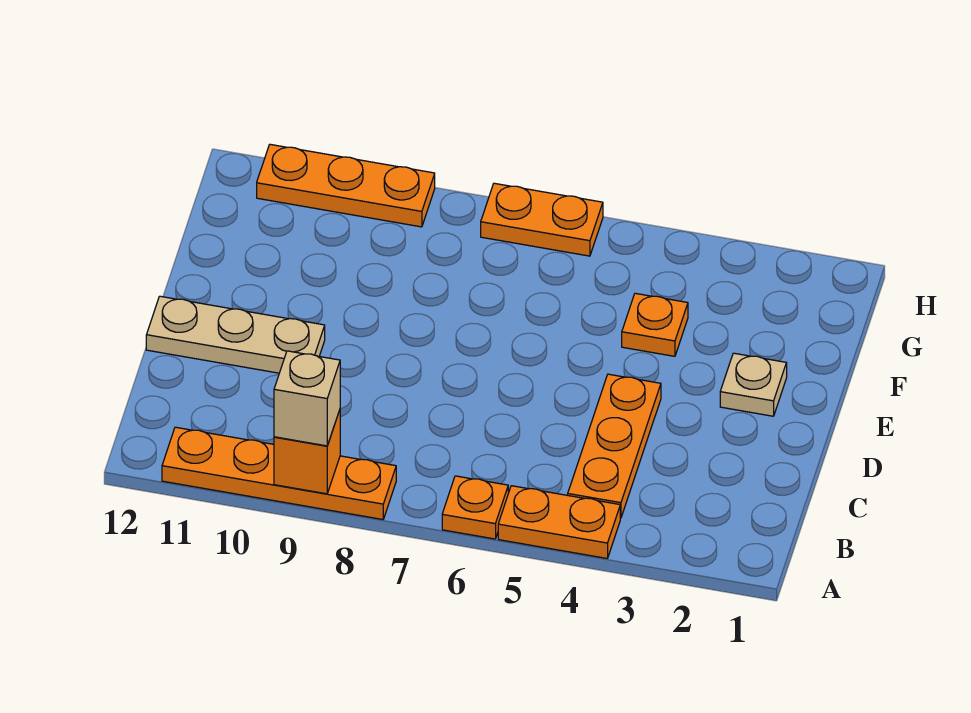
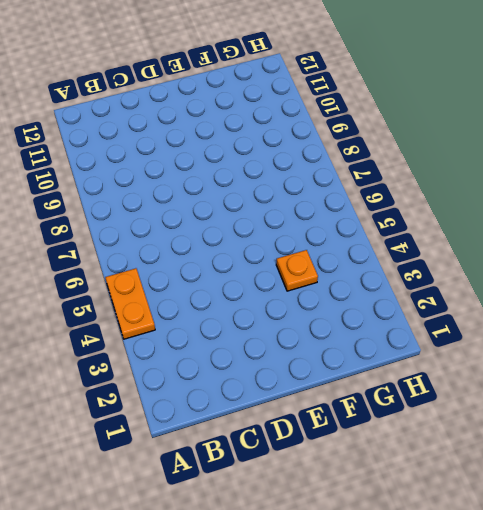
none -> orange plate A6 level 1
none -> orange plate A8:A11 level 1

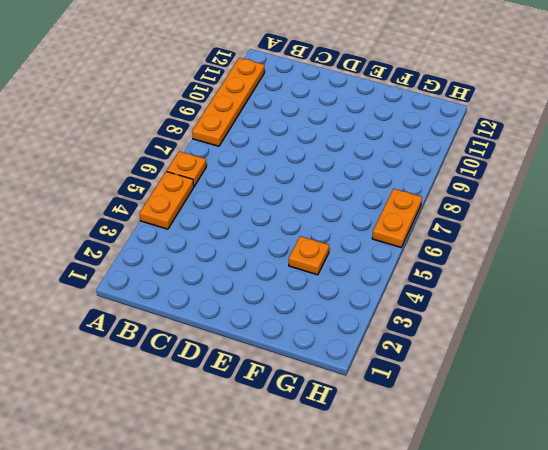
none -> orange plate B4:D4 level 1
none -> tan plate D10:D12 level 1

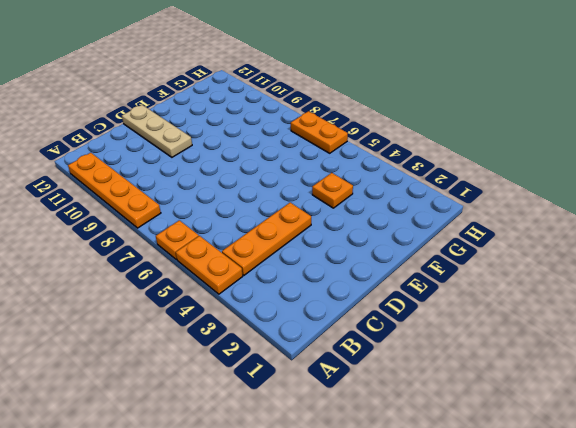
none -> tan plate E2 level 1
none -> orange plate H9:H11 level 1

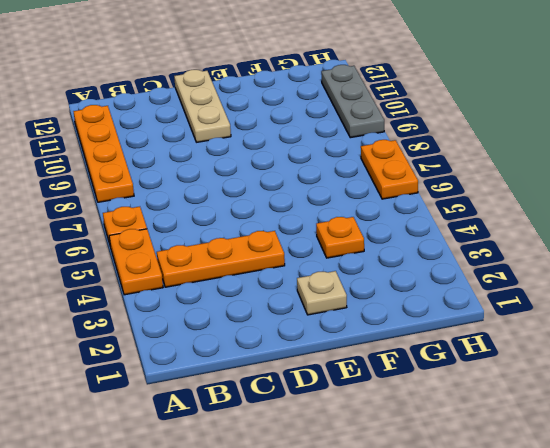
grey plate H9:H11 level 1 -> orange plate H9:H11 level 1
none -> orange brick A9 level 2
none -> tan brick A9 level 3

